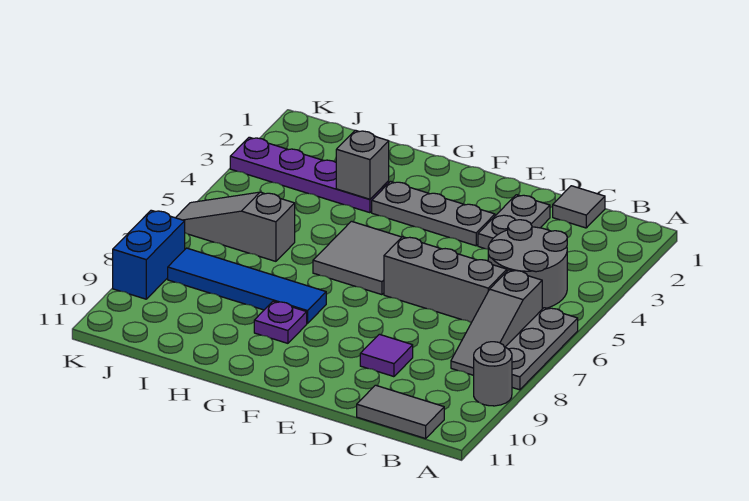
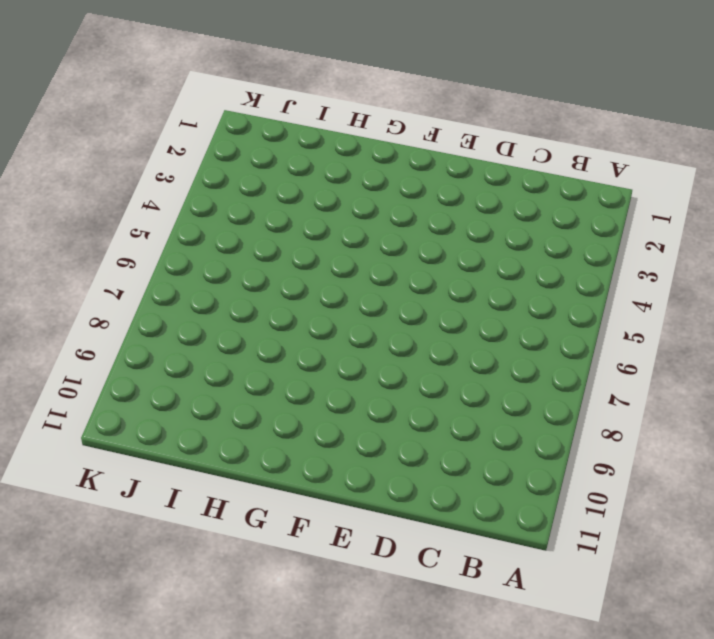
none -> grey plate A6:A8 level 1
none -> grey round brick A9 level 1
none -> grey round brick B4:C5 level 1

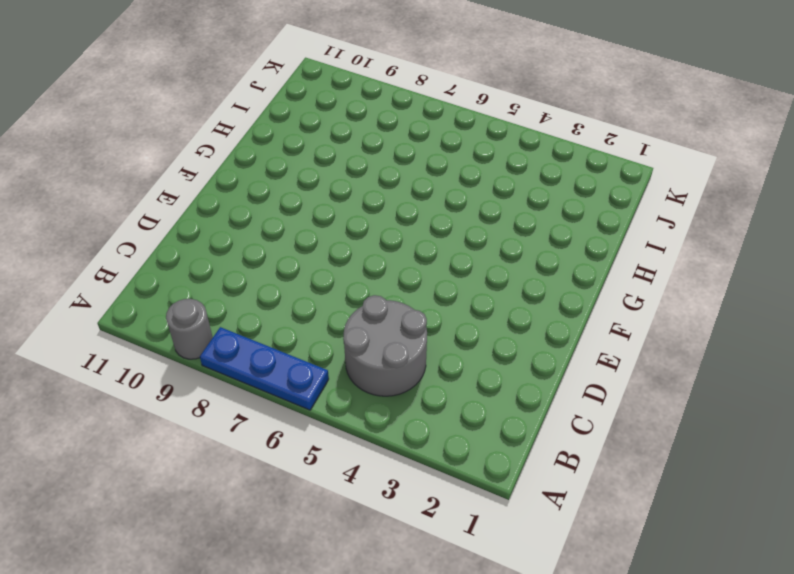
blue plate A6:A8 level 1 -> grey plate A6:A8 level 1
none -> grey slope B6:B8 level 1 top 6
none -> grey tile B11:C11 level 1
none -> grey tile C1 level 1

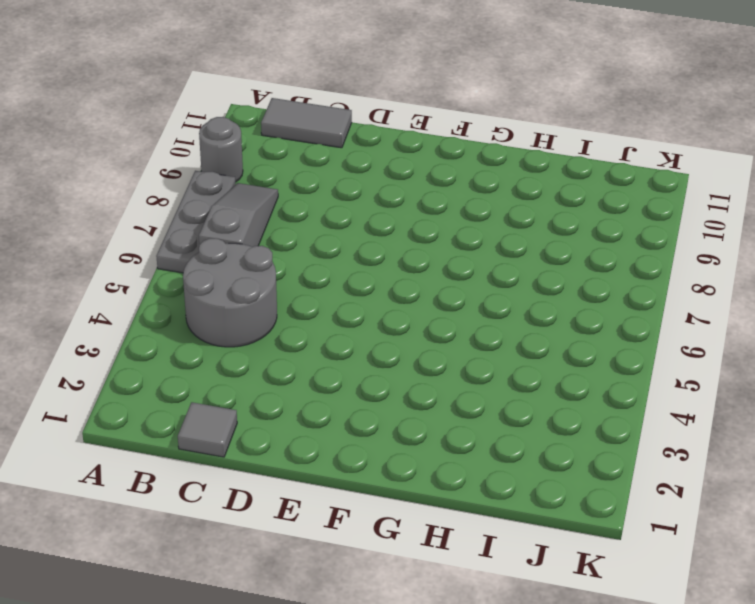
none -> grey brick C6:E6 level 1
none -> grey plate D2:D3 level 1
none -> purple tile D9 level 1

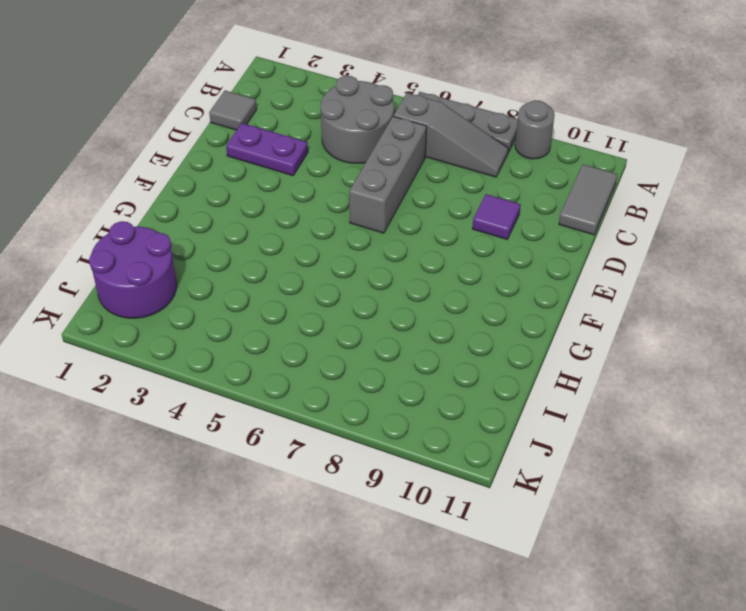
purple plate D2:D3 level 1 -> grey plate D2:D3 level 1
purple round brick I1:J2 level 1 -> none
none -> grey plate E3:G3 level 1
none -> grey tile F5:G6 level 1
none -> blue tile G8:J8 level 1

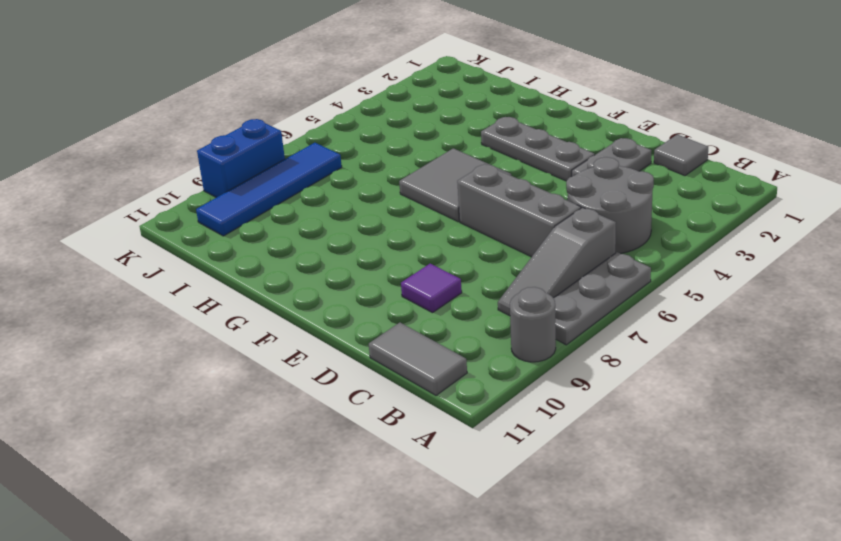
blue tile J7:J10 level 1 -> blue tile G8:J8 level 1
none -> purple plate G9 level 1
none -> purple plate H3:K3 level 1
none -> grey slope I6:K6 level 1 top I

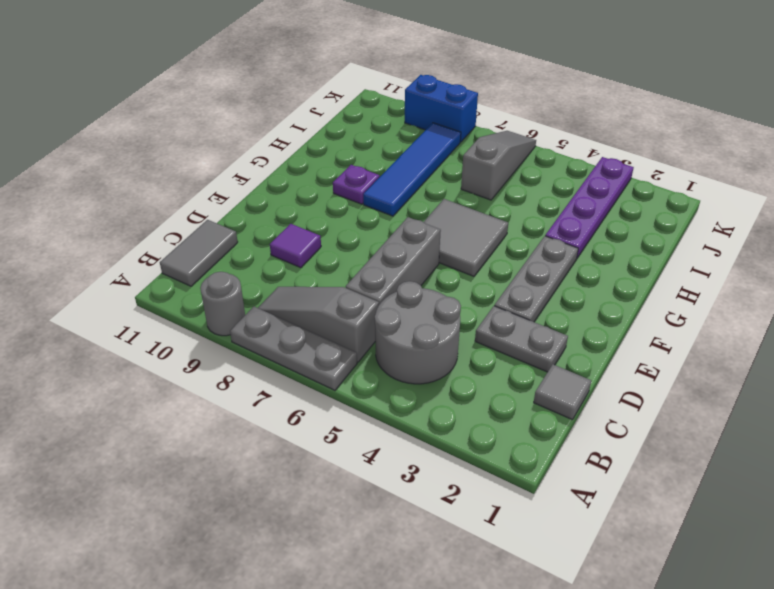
none -> grey brick H3 level 2

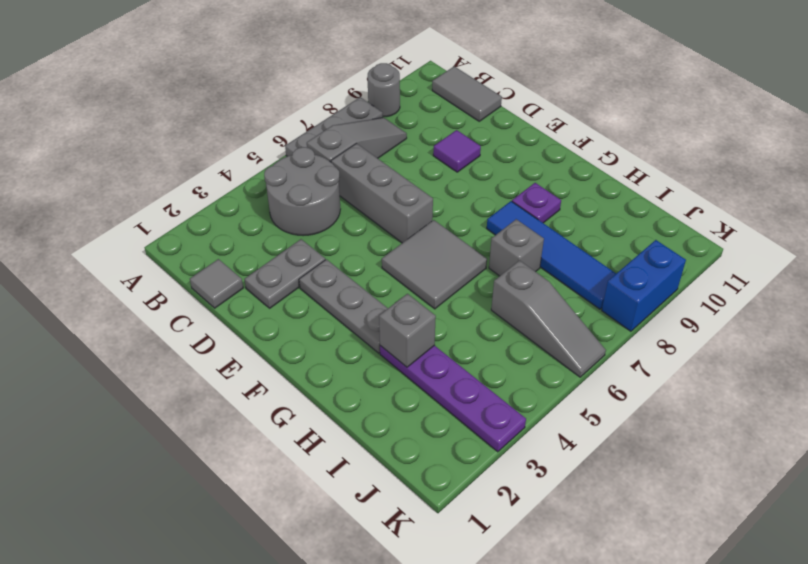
grey brick H7 level 1 -> none

